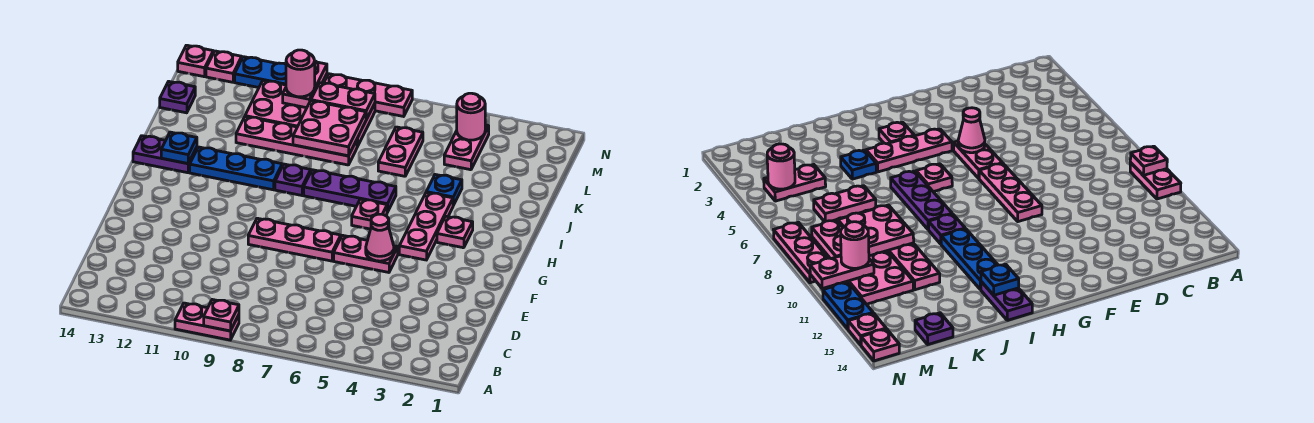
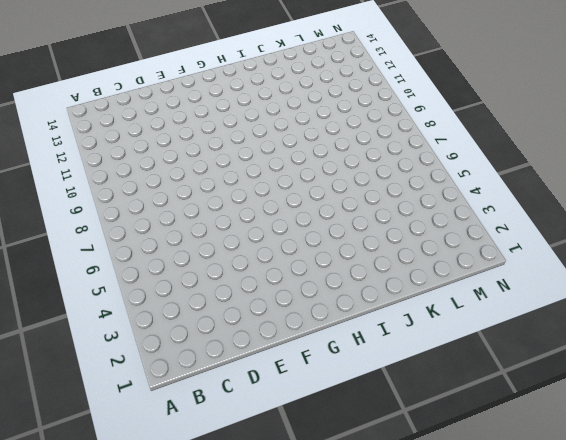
none -> pink plate A9:A10 level 1
none -> pink plate F5:F6 level 1
none -> pink plate F7:F9 level 1

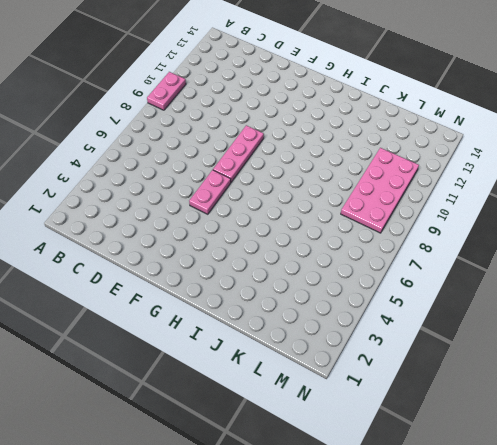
none -> pink plate G4:I4 level 1
none -> pink plate H3 level 1
none -> pink plate H6 level 1

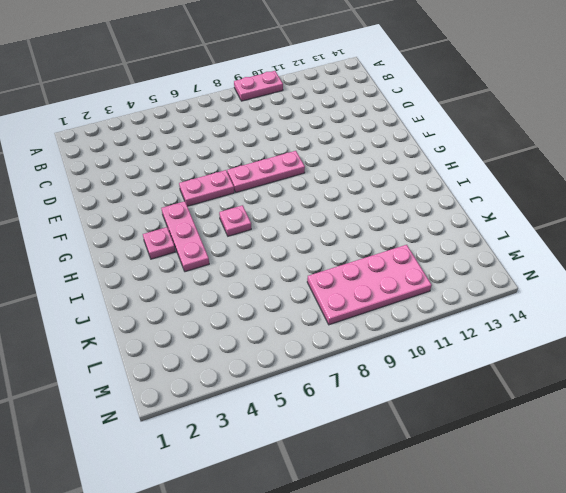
none -> purple plate I6:I8 level 1
none -> purple plate I9 level 1
none -> blue plate I10:I12 level 1

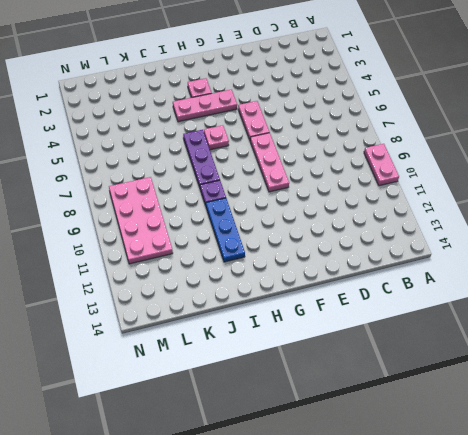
none -> purple plate I13:I14 level 1
none -> blue plate J4 level 1
none -> pink plate K6:L6 level 1

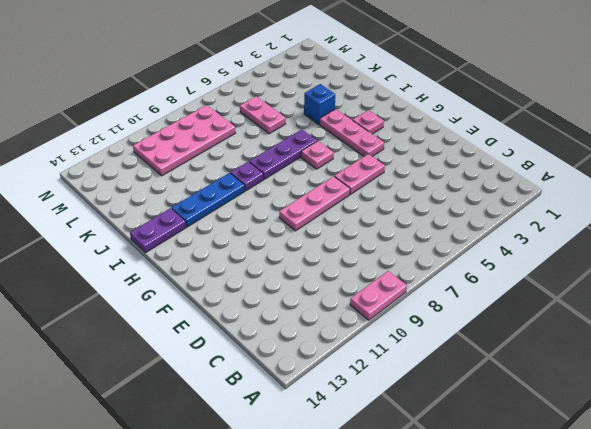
blue brick J4 level 1 -> blue plate J4 level 1
none -> pink plate K8:K11 level 1
none -> pink plate L4:M4 level 1
none -> purple plate L14 level 1

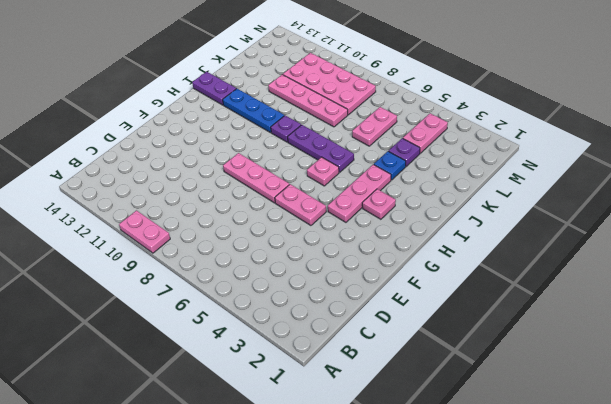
purple plate K4 level 1 -> purple plate L14 level 1
none -> pink plate N7:N9 level 1
none -> blue plate N11:N12 level 1
none -> pink plate N13 level 1

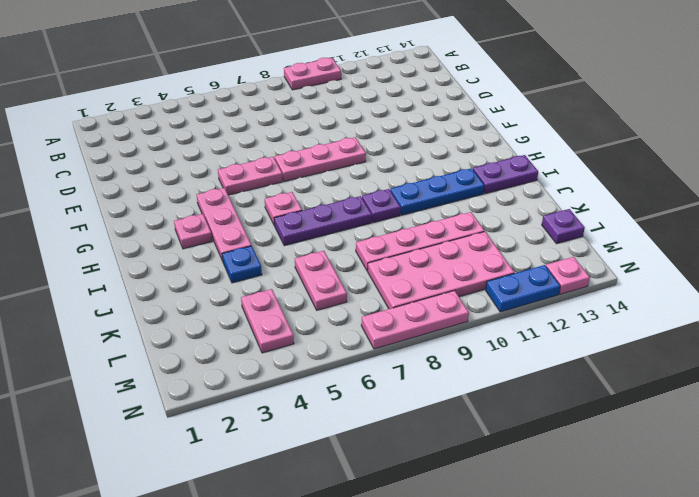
none -> pink plate N14 level 1
none -> pink plate A9 level 2
none -> pink cone F5 level 2

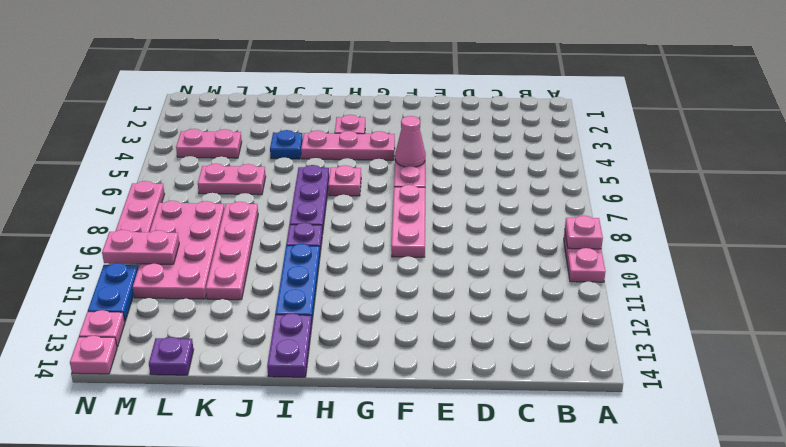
none -> blue plate I13 level 2
none -> pink plate K8:L9 level 2
none -> pink round brick M4 level 2

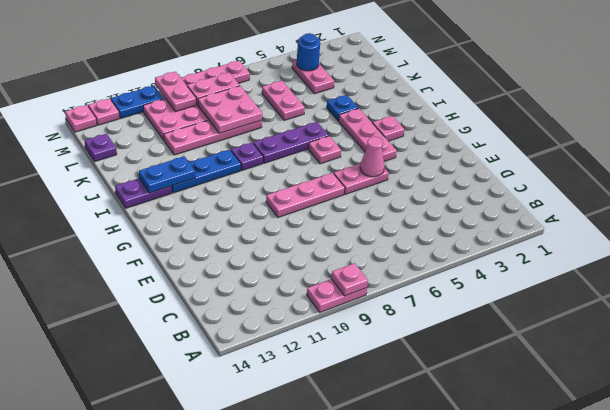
blue plate I12:I13 level 2 -> blue plate I13 level 2
blue round brick M4 level 2 -> pink round brick M4 level 2
none -> pink round brick M10 level 3

